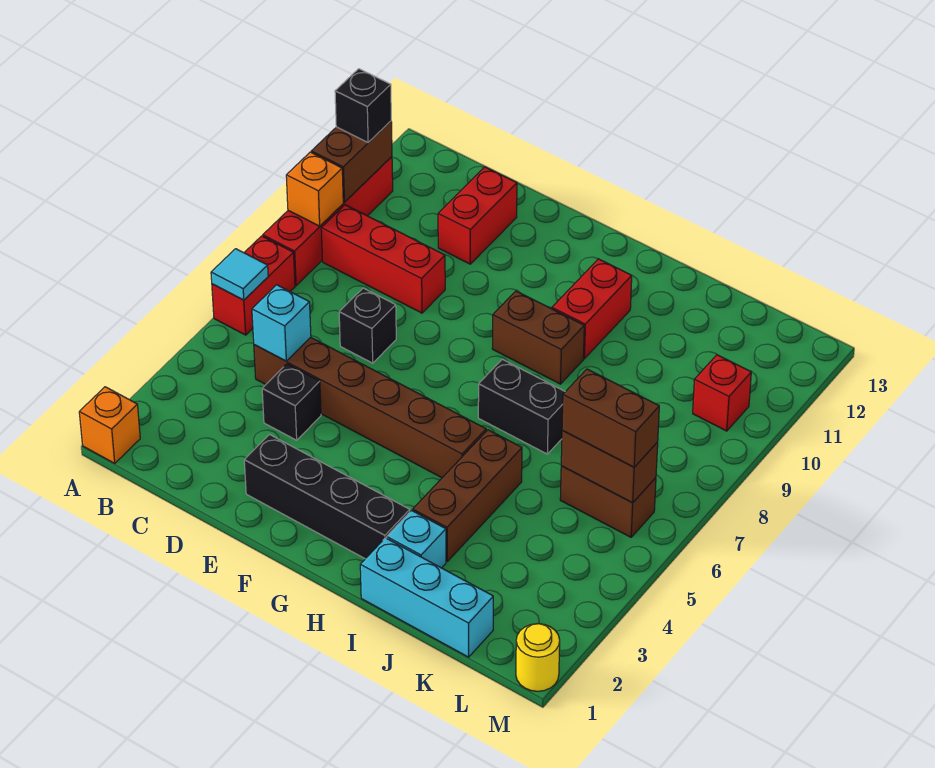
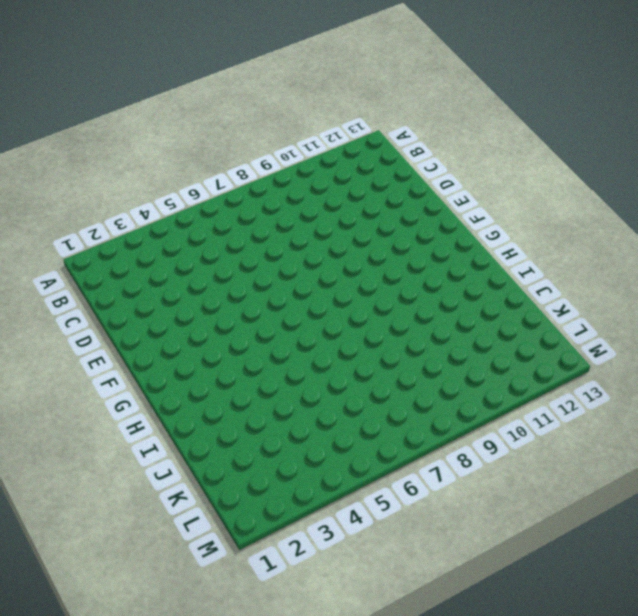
none -> orange brick A1 level 1
none -> red brick A6:A7 level 1
none -> red brick A8:A11 level 1

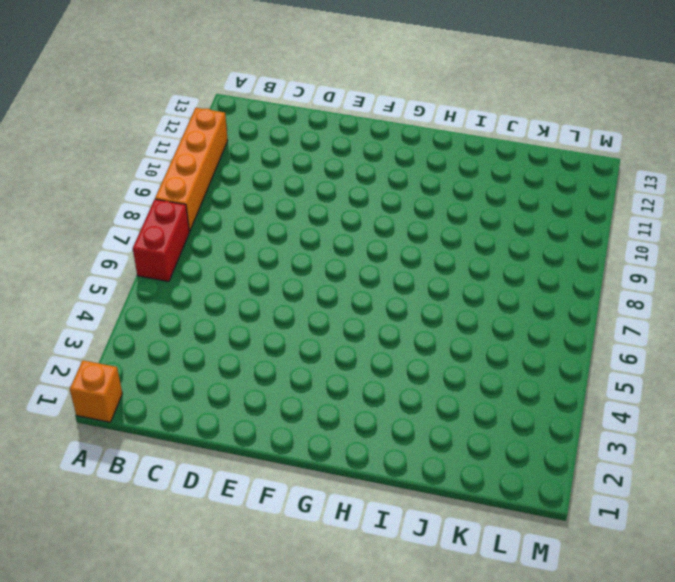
orange brick A8:A11 level 1 -> red brick A8:A11 level 1
none -> red brick B9:D9 level 1
none -> brown brick C5:H5 level 1
none -> black brick D4 level 1

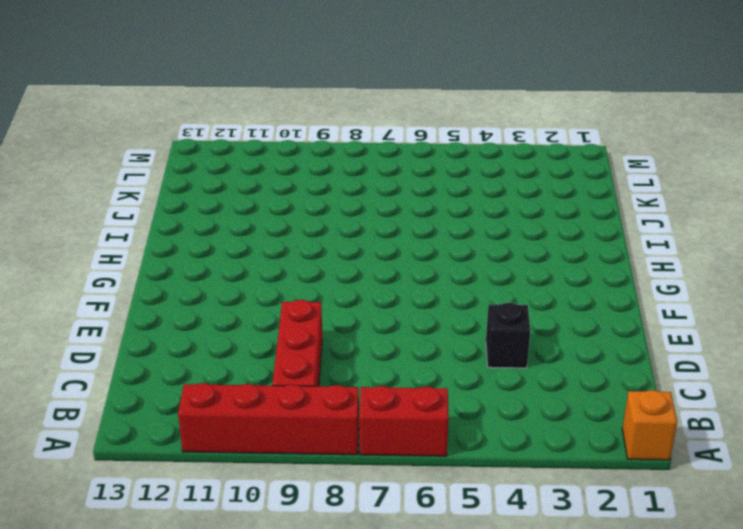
none -> brown brick C5:H5 level 1
none -> black brick D7 level 1
none -> red brick D11:D12 level 1

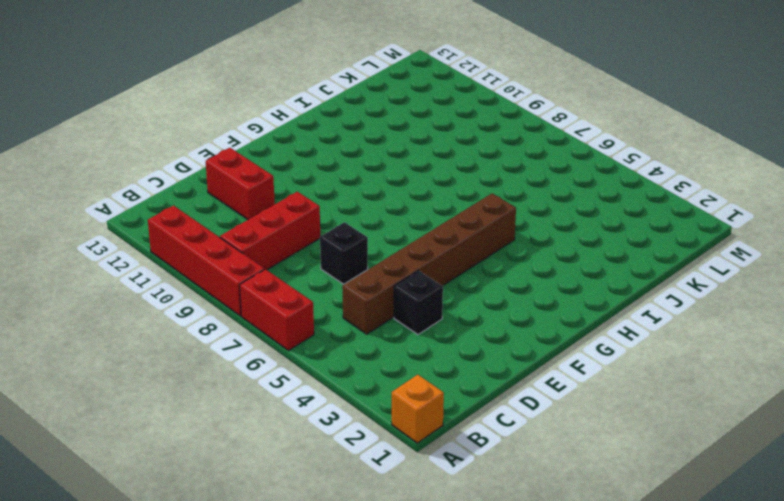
none -> black brick E2:H2 level 1
none -> brown brick G9:H9 level 1
none -> black brick H7:I7 level 1

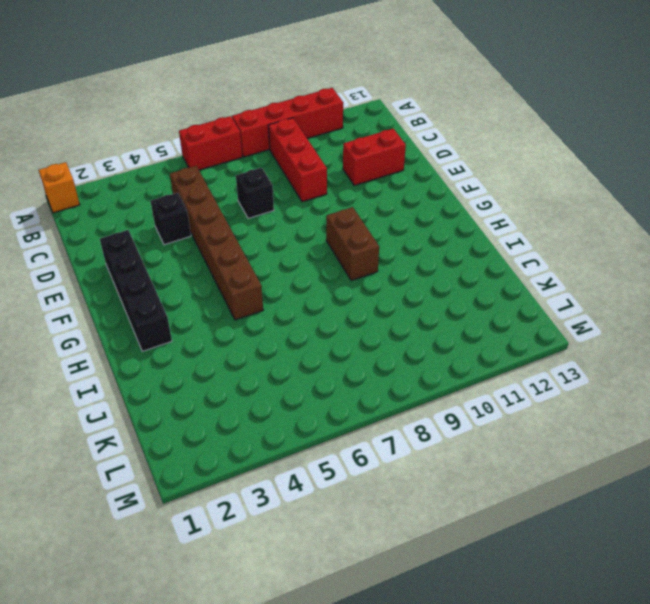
none -> black brick H7:I7 level 1
none -> red brick H10:H11 level 1
none -> cyan brick I1:K1 level 1

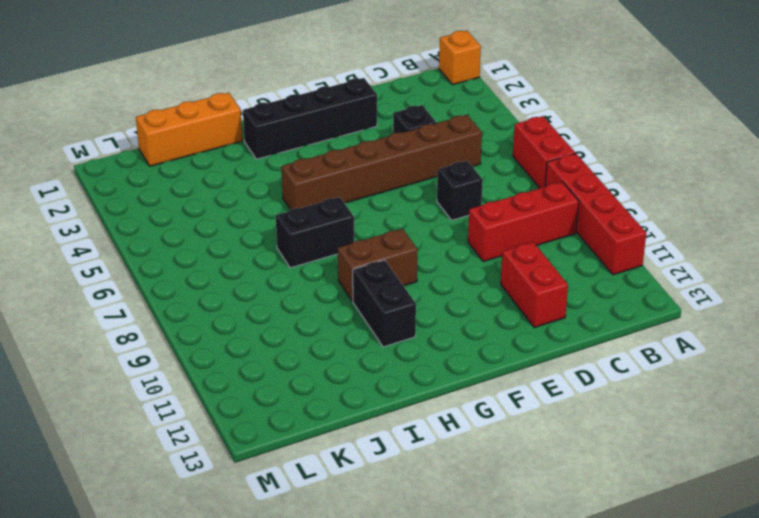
black brick H10:H11 level 1 -> red brick H10:H11 level 1
orange brick I1:K1 level 1 -> cyan brick I1:K1 level 1
none -> cyan brick I2 level 1
none -> brown brick I3:I5 level 1
none -> brown brick K6:L6 level 1

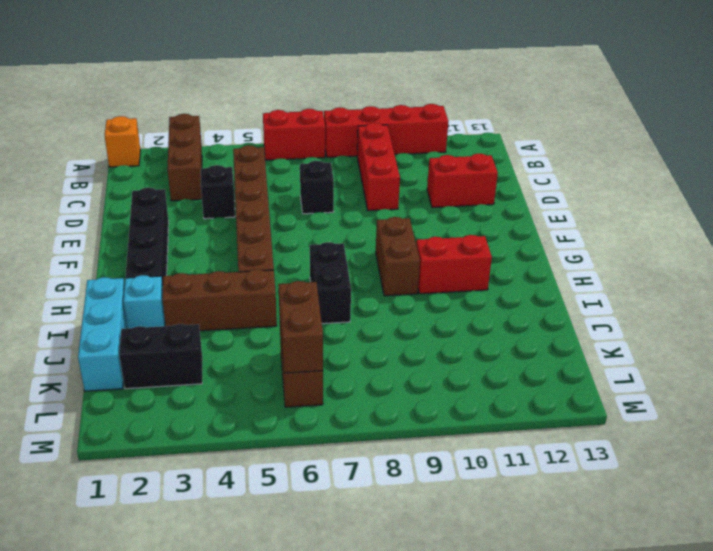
brown brick A3:C3 level 1 -> none
black brick K2:K3 level 1 -> none
none -> red brick L10 level 1
none -> yellow round brick M1 level 1
none -> cyan tile A6 level 2

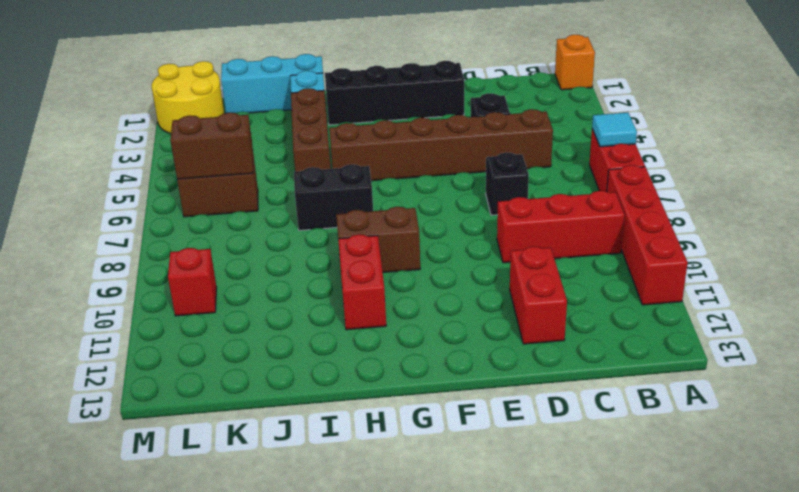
yellow round brick L1:M2 level 1 -> yellow round brick M1 level 1
none -> orange brick A9 level 2
none -> brown brick A10:A11 level 2
none -> cyan brick C5 level 2

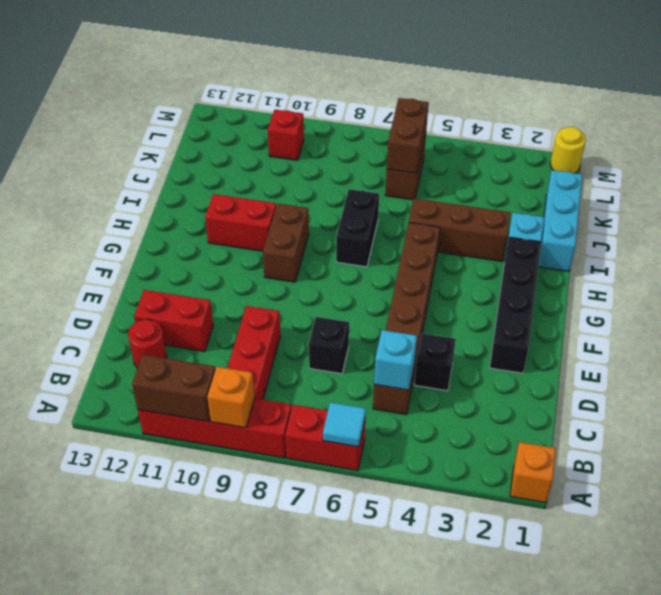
red round brick C12 level 1 -> none
none -> black brick A11 level 3
none -> brown brick K6:L6 level 3

